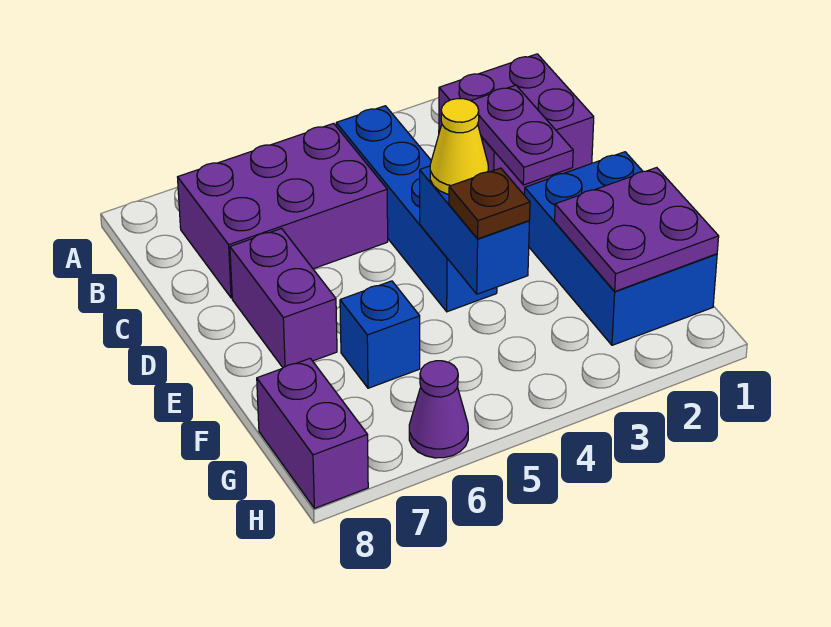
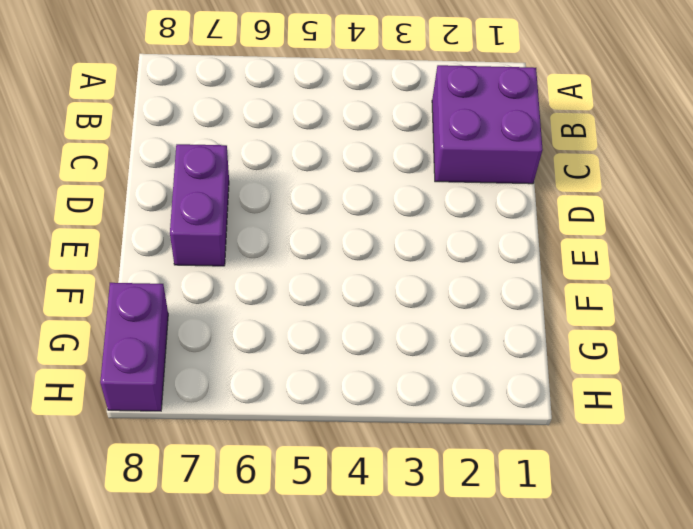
none -> blue brick B4:E4 level 1
none -> purple brick B5:C7 level 1
none -> blue brick E1:G2 level 1

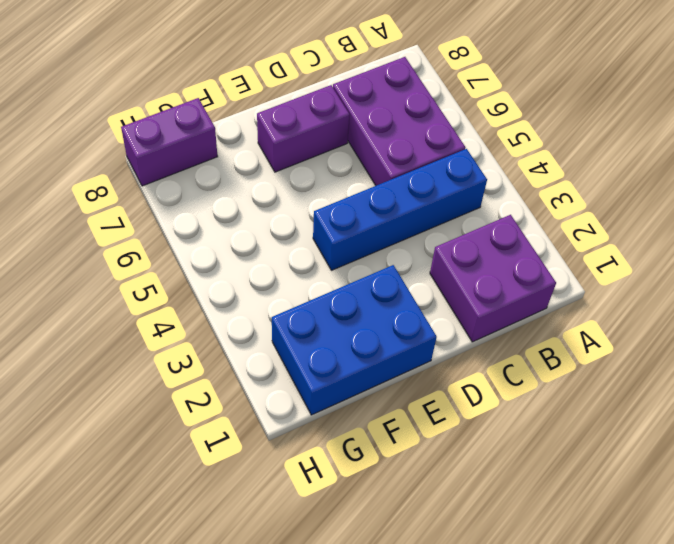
none -> blue brick F6 level 1
none -> purple cone H6 level 1
none -> purple plate C2:D2 level 2

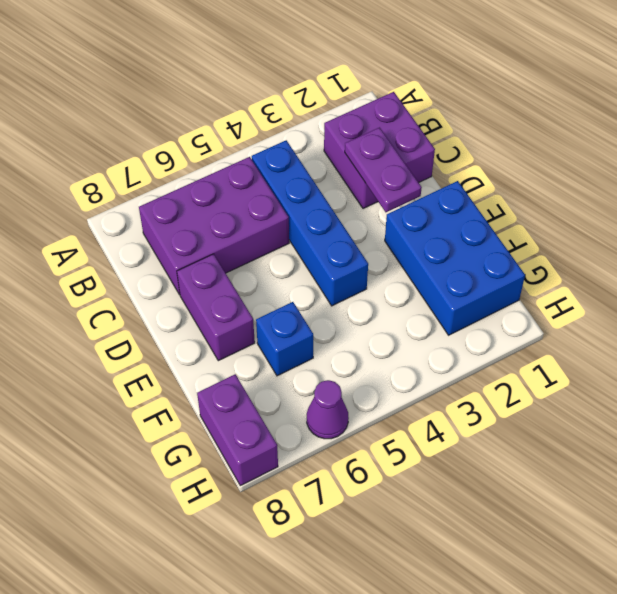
none -> blue brick E4:F4 level 2
none -> purple plate F1:G2 level 2
none -> yellow cone E4 level 3

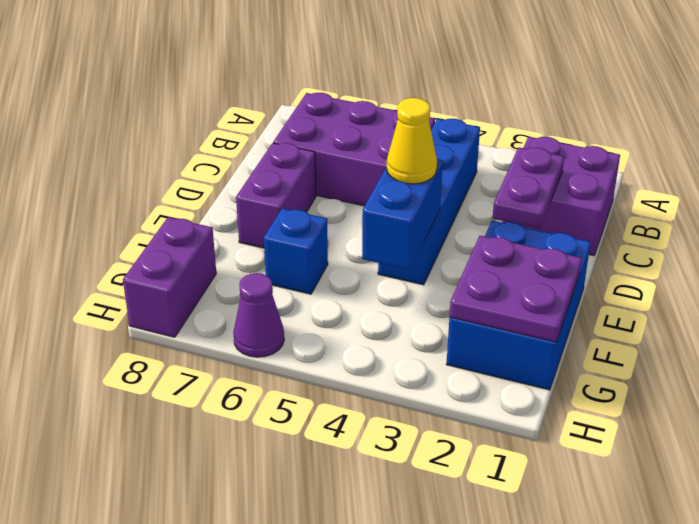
none -> brown plate F4 level 3

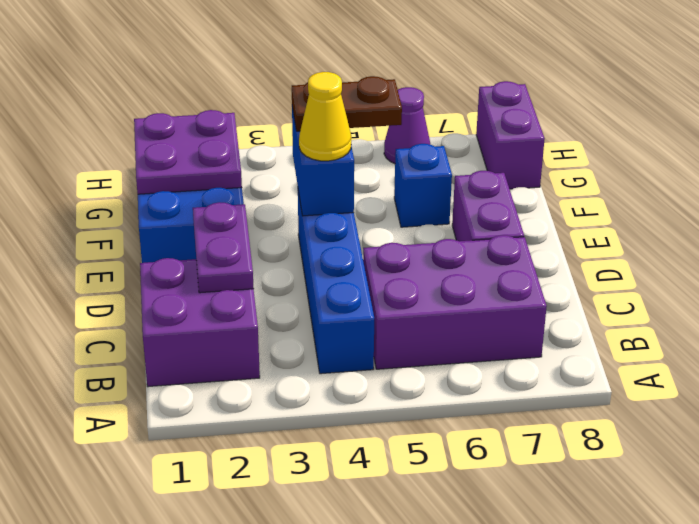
brown plate F4:F5 level 3 -> brown plate F4 level 3

